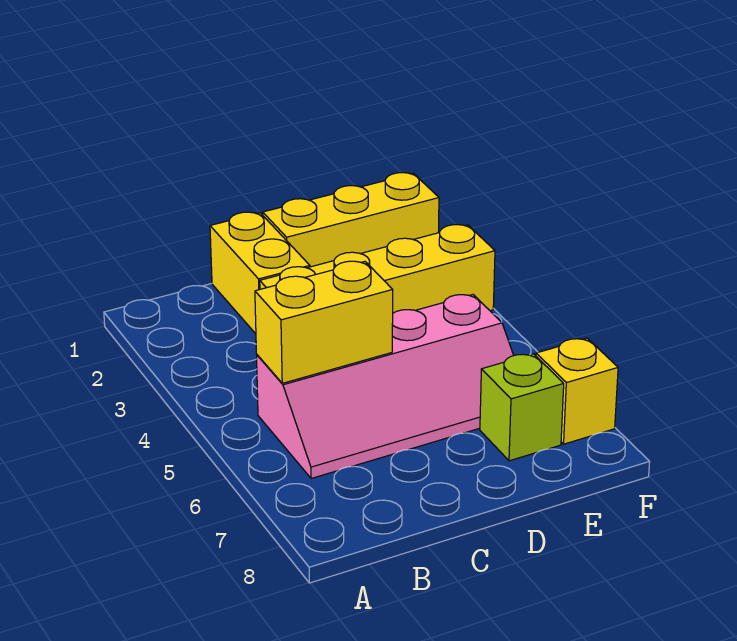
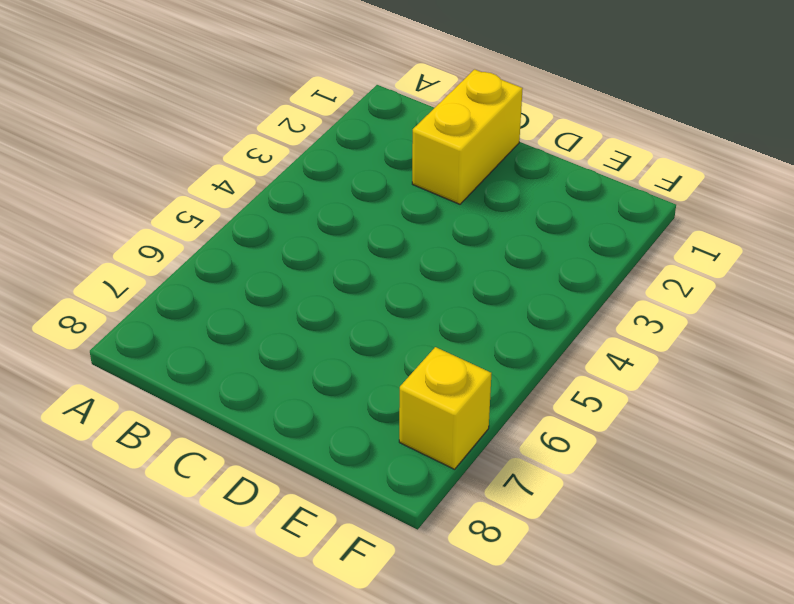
none -> pink slope B5:E6 level 1 top 5
none -> yellow brick C3:F3 level 1

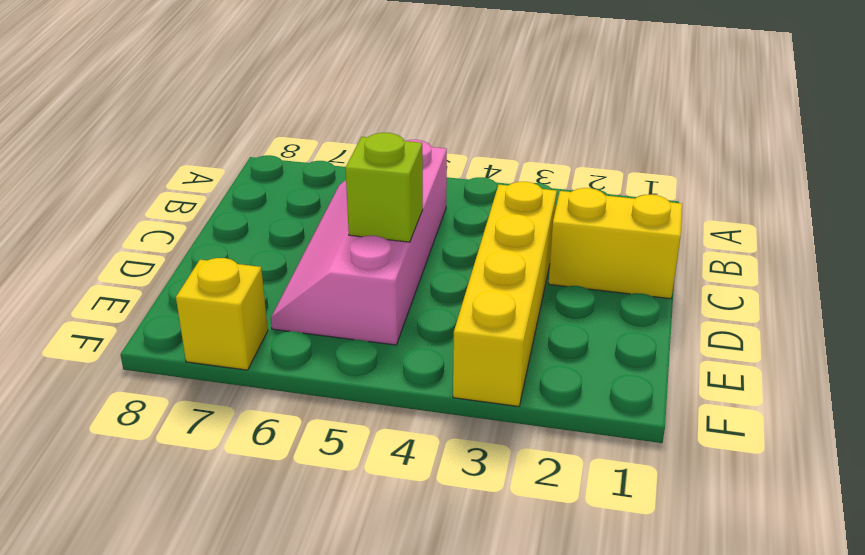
lime brick D5 level 2 -> lime brick E7 level 1
none -> yellow brick D1:F1 level 1
none -> yellow brick B5:C5 level 2

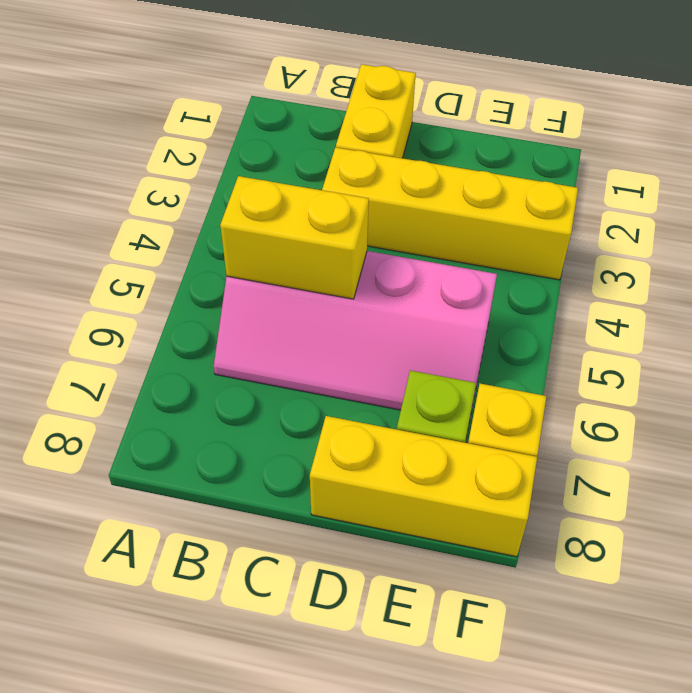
yellow brick D8:F8 level 1 -> yellow brick D1:F1 level 1

